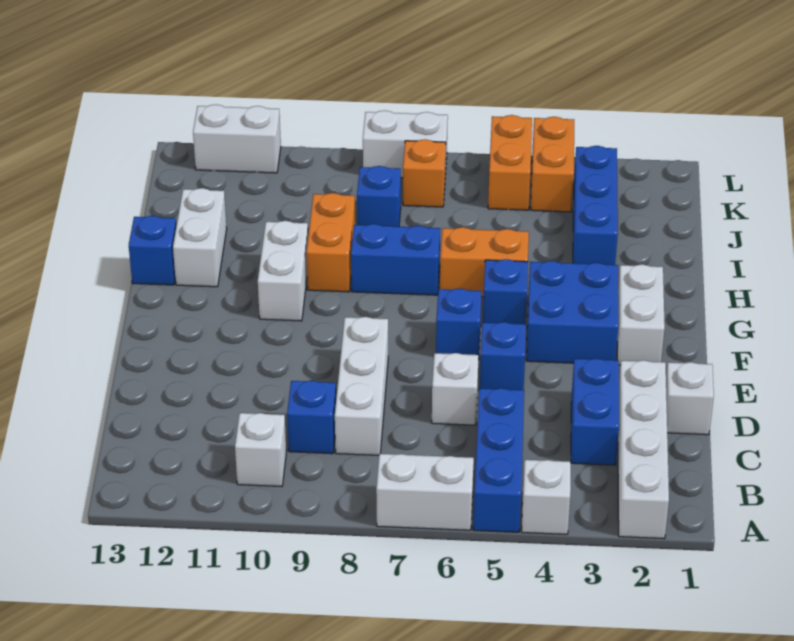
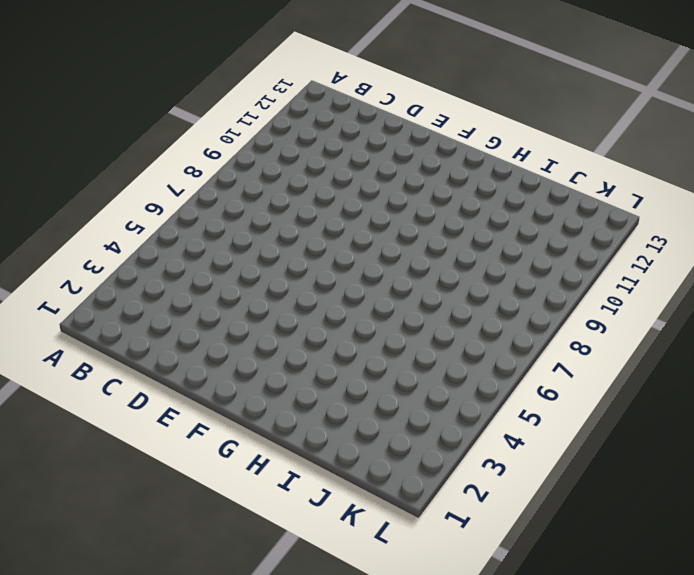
none -> white brick A2:D2 level 1
none -> white brick A4 level 1
none -> blue brick A5:C5 level 1

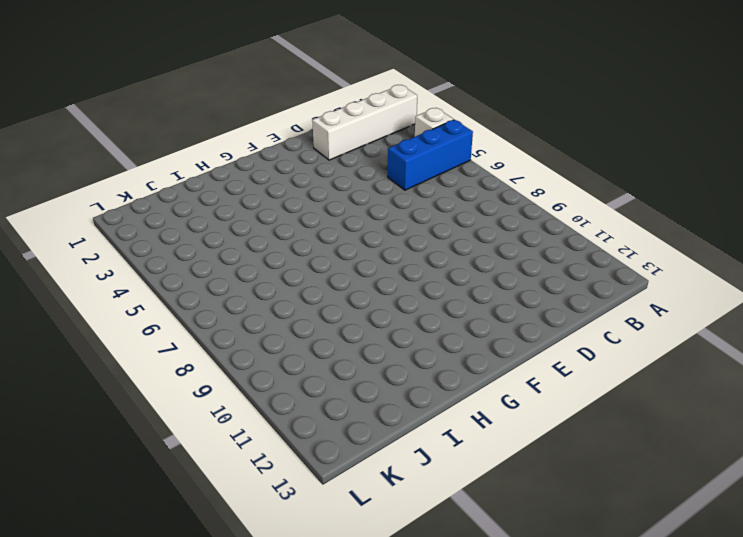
none -> white brick A6:A7 level 1
none -> white brick B10 level 1
none -> blue brick C3:D3 level 1

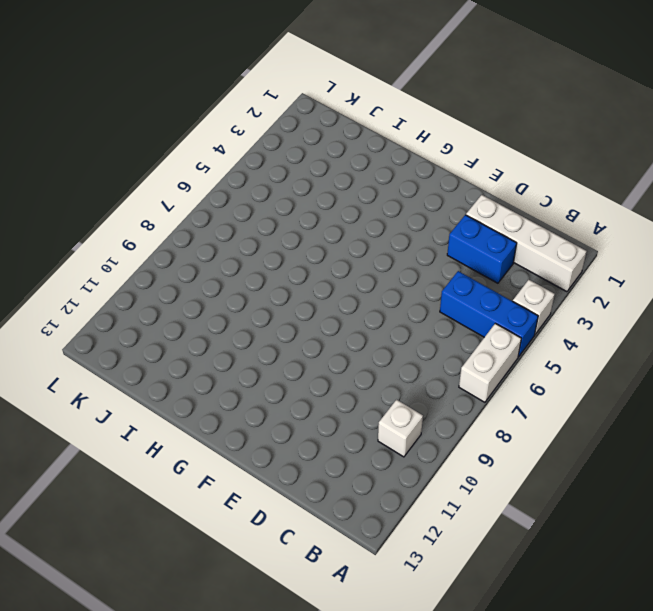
none -> white brick C8:E8 level 1
none -> blue brick C9 level 1
none -> white brick D1 level 1

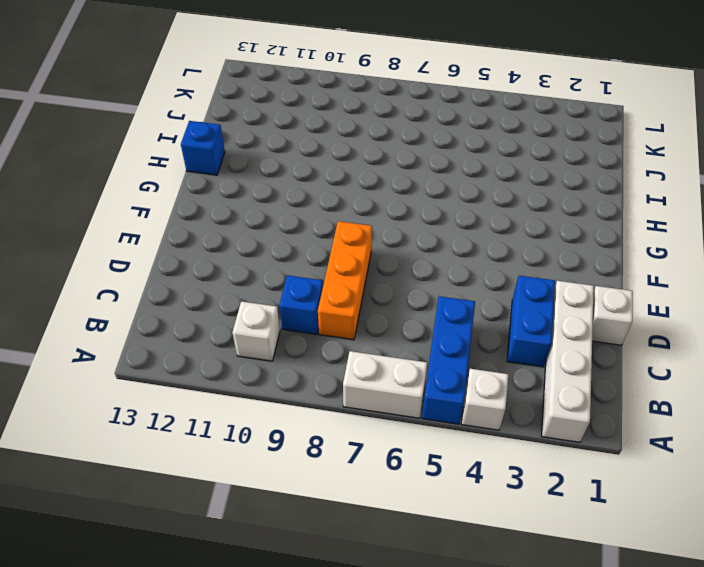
orange brick C8:E8 level 1 -> white brick C8:E8 level 1
none -> white brick D6 level 1
none -> blue brick E5 level 1
none -> white brick F2:G2 level 1

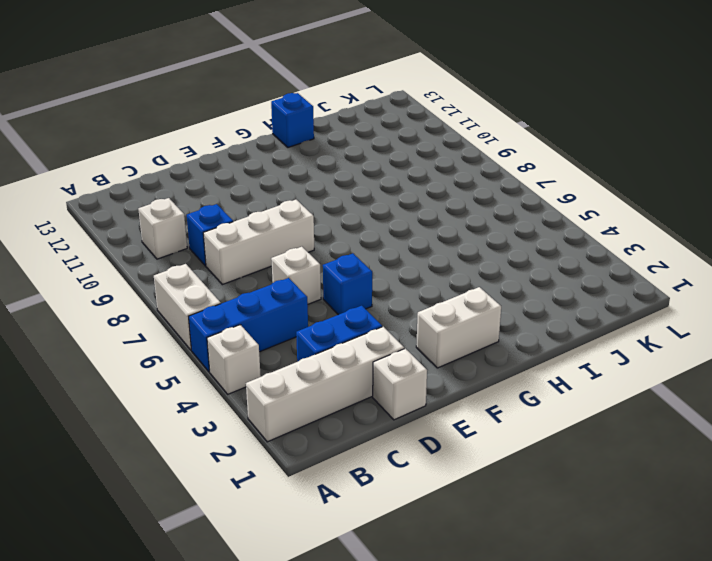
none -> blue brick F3:G4 level 1
none -> blue brick F6 level 1
none -> blue brick G5 level 1

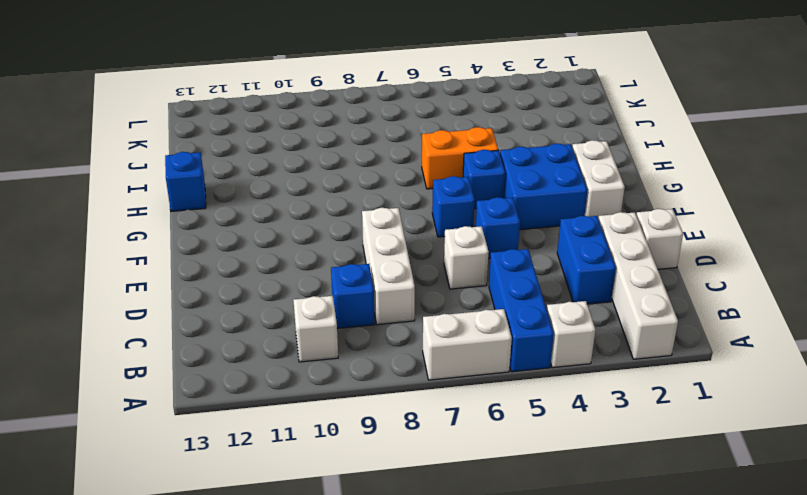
none -> white brick G10:H10 level 1
none -> blue brick H7:H8 level 1
none -> orange brick H9:I9 level 1

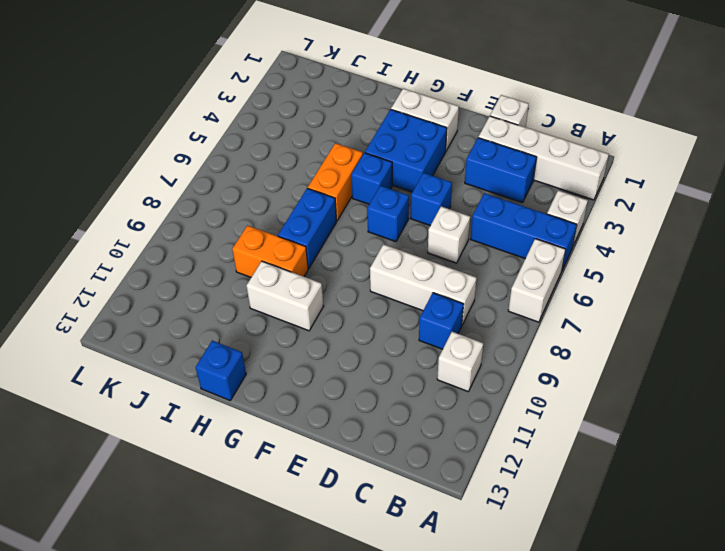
none -> white brick H12:I12 level 1
none -> blue brick I3:K3 level 1
none -> blue brick J8 level 1

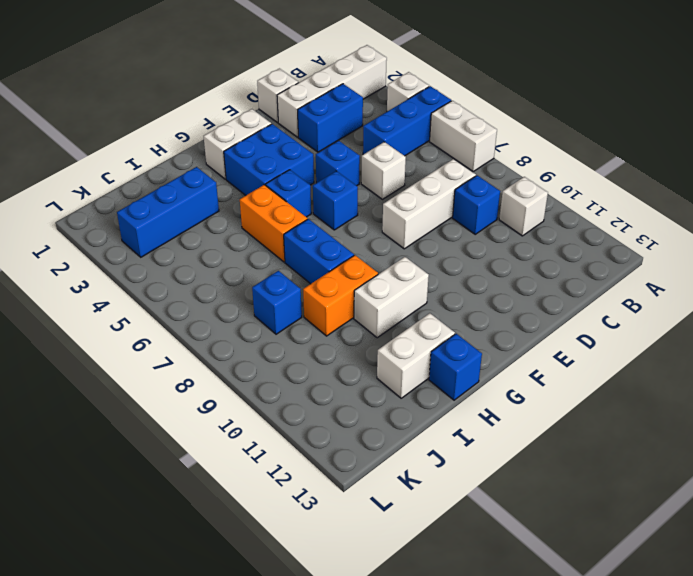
none -> orange brick K4:L4 level 1
none -> orange brick K5:L5 level 1
none -> orange brick K7 level 1

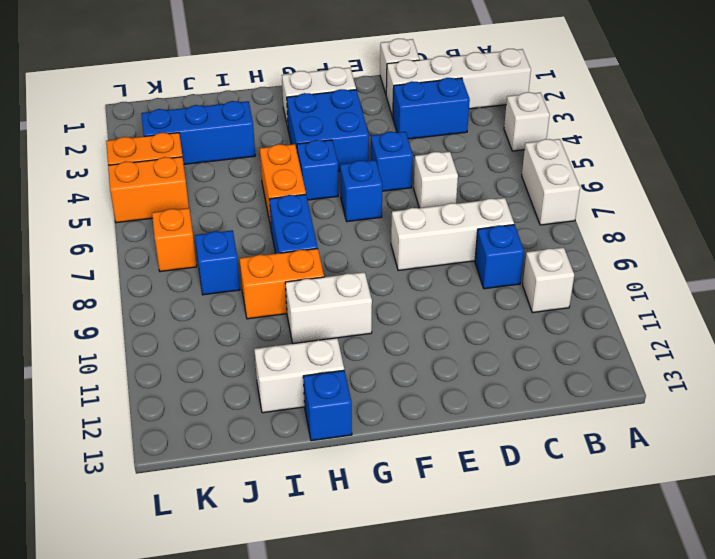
none -> blue brick A5:C5 level 1
none -> white brick L7:L8 level 1
none -> white brick L11:L12 level 1

